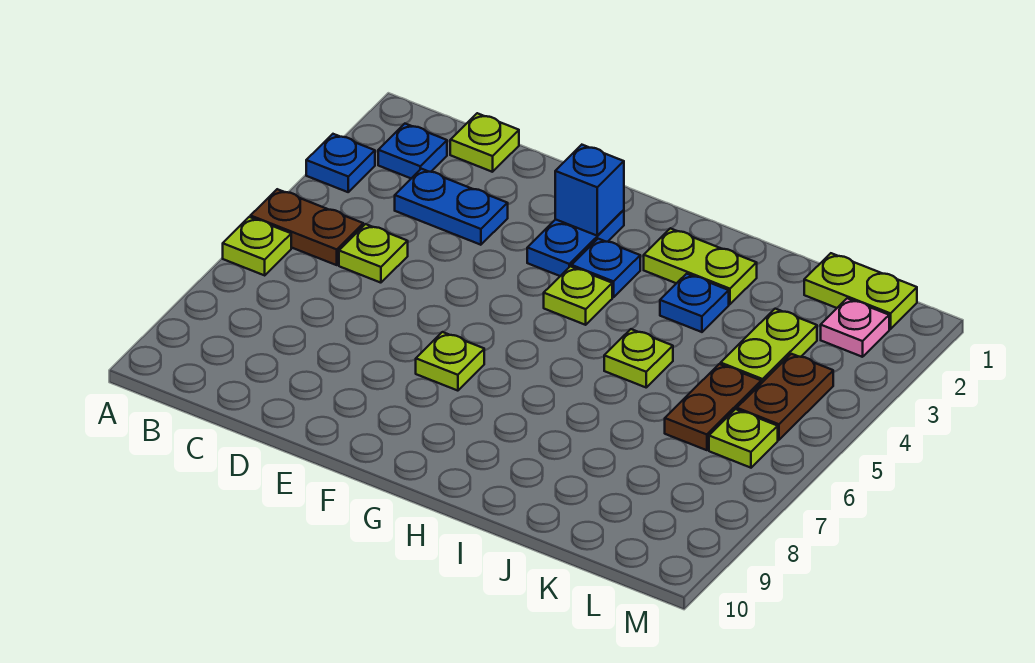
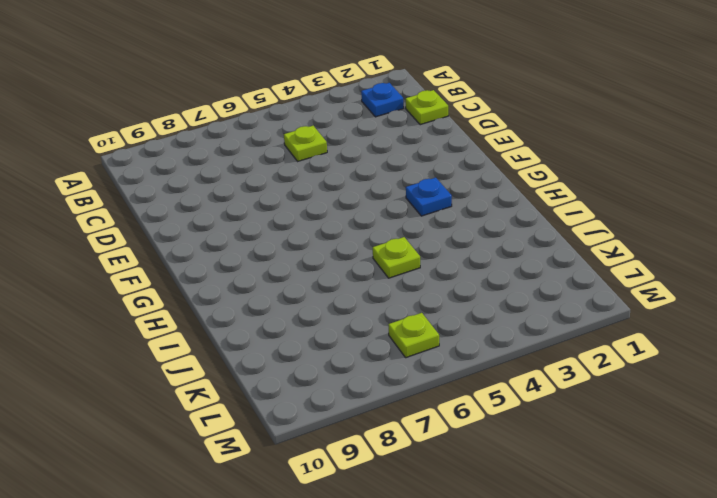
none -> blue plate A3 level 1
none -> brown plate A5:B5 level 1
none -> lime plate A6 level 1

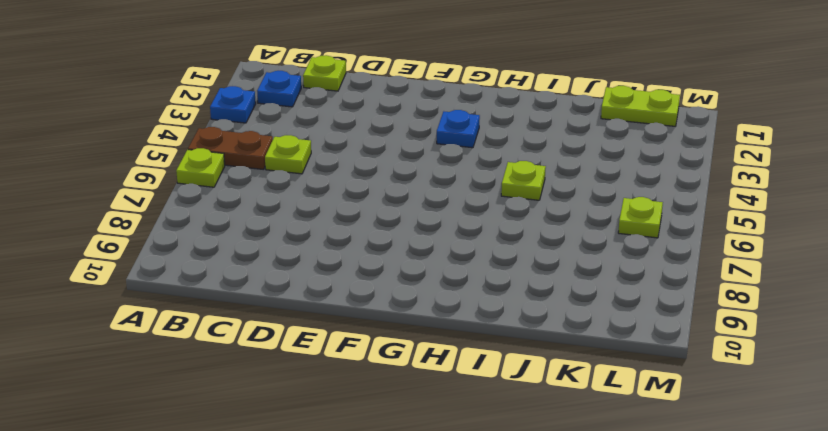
none -> blue plate C3:D3 level 1
none -> blue plate F2:F3 level 1
none -> lime plate F7 level 1

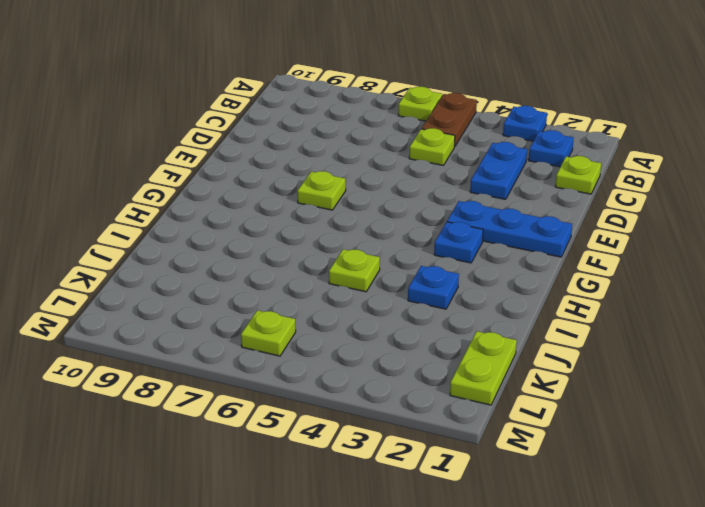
blue plate F1:F3 level 1 -> blue plate F2:F3 level 1
none -> lime plate G4 level 1
none -> lime plate H2:I2 level 1
none -> lime plate K3:K4 level 1

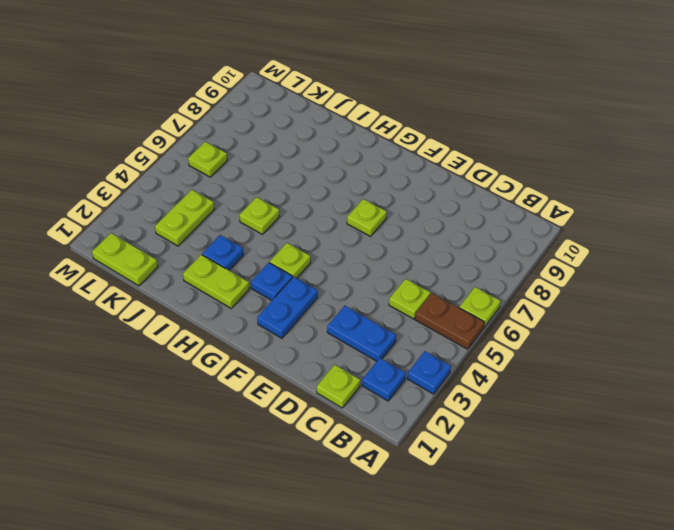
none -> brown plate K5:K6 level 1
none -> pink plate L2 level 1
none -> brown plate L4:L5 level 1

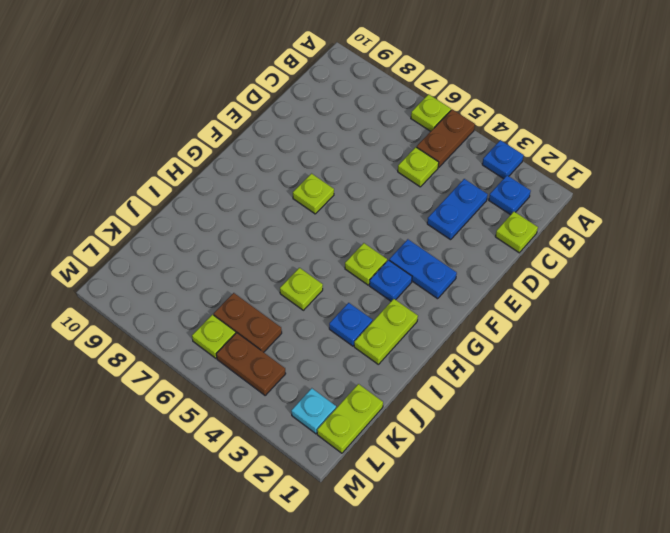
cyan plate L2 level 1 -> pink plate L2 level 1
none -> lime plate K3:K4 level 1
none -> blue brick F2 level 2

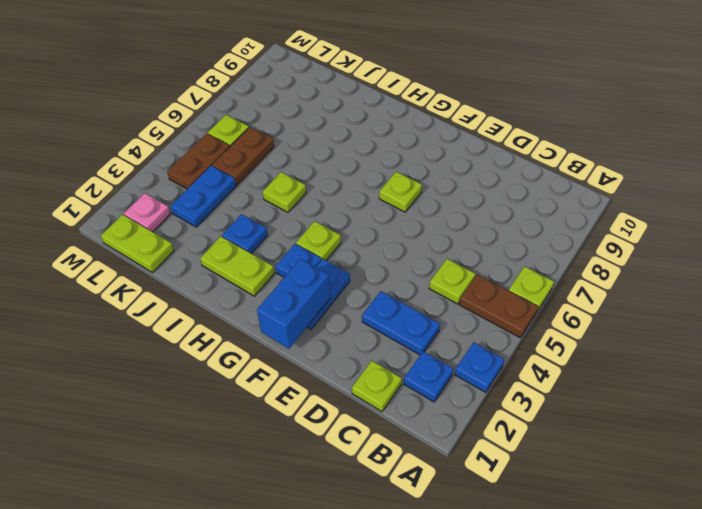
blue brick F1:F2 level 2 -> blue brick F2 level 2
blue plate K3:K4 level 1 -> lime plate K3:K4 level 1

